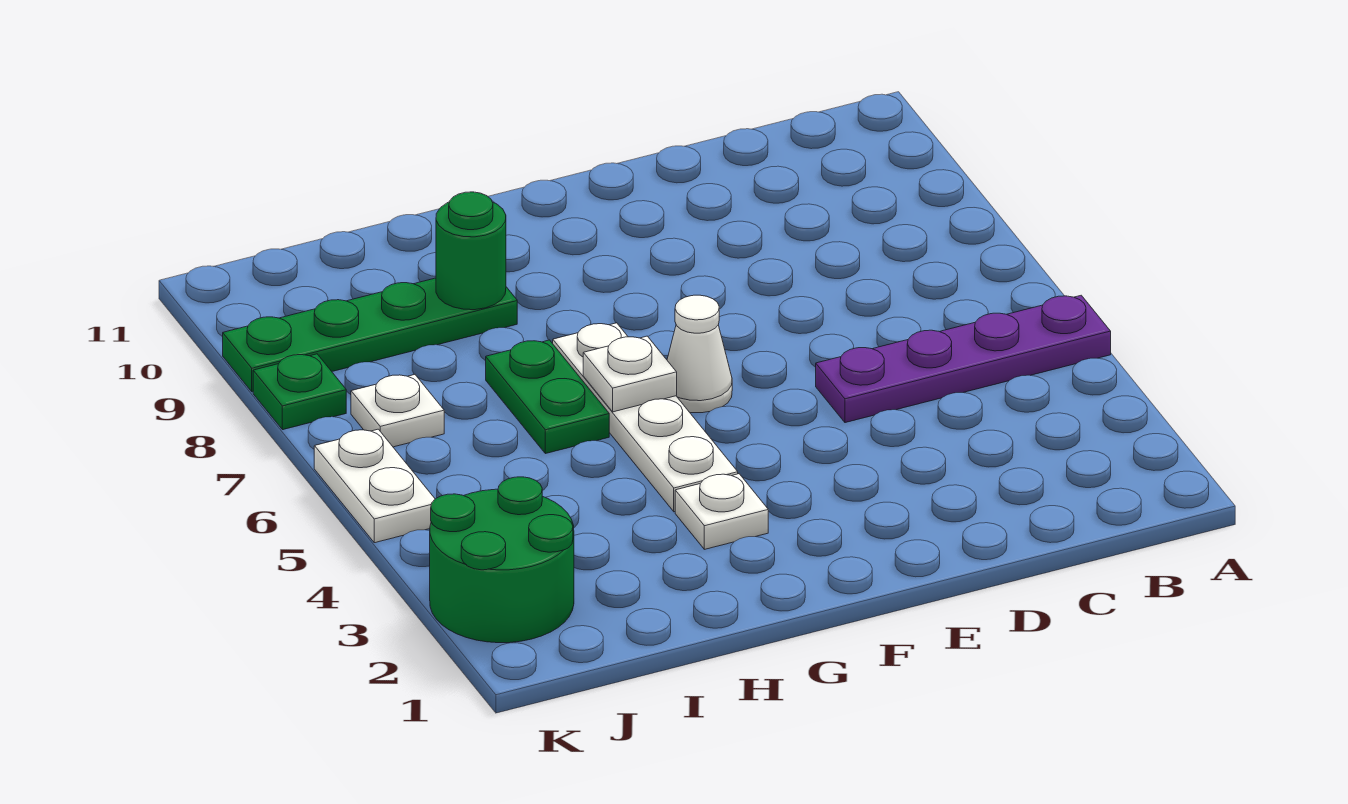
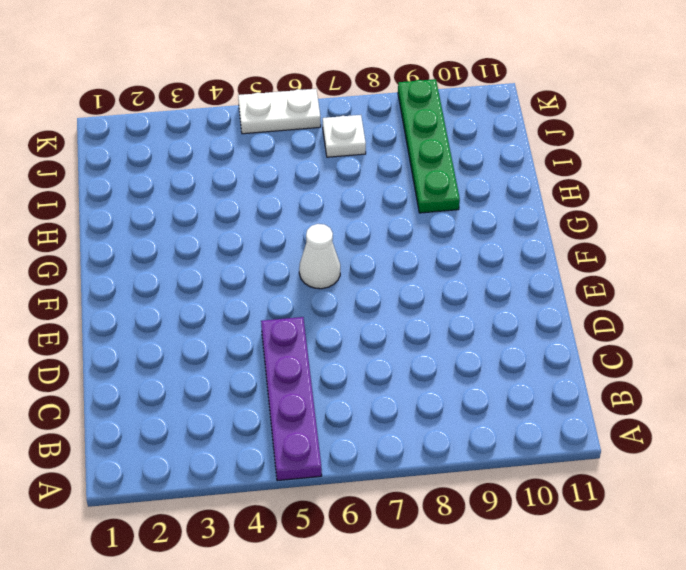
none -> white plate G3 level 1
none -> white plate G4:G7 level 1
none -> green plate H6:H7 level 1

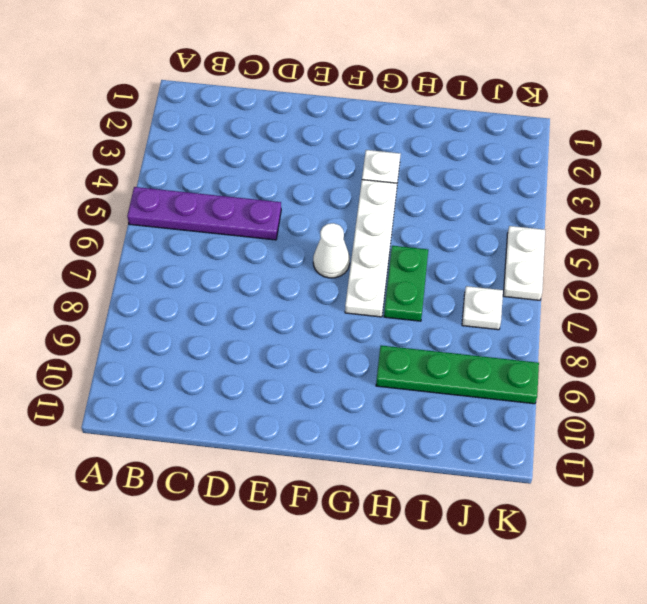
none -> green round brick J2:K3 level 1
none -> green plate K8 level 1
none -> white plate G6 level 2

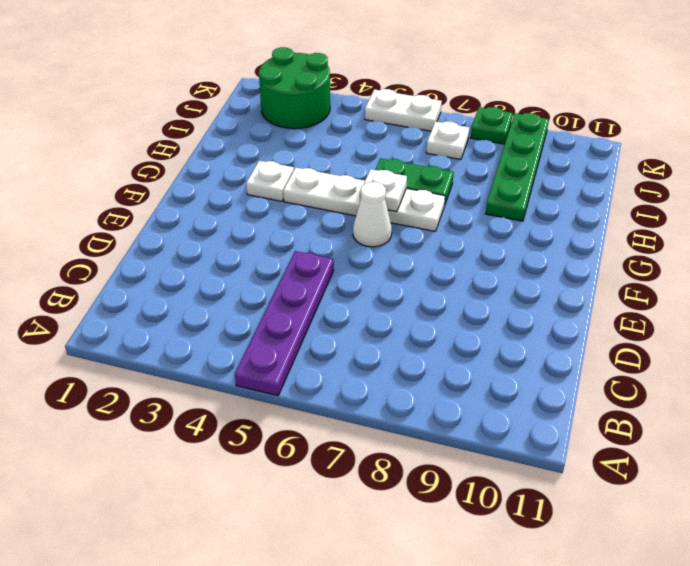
none -> green round brick H9 level 2

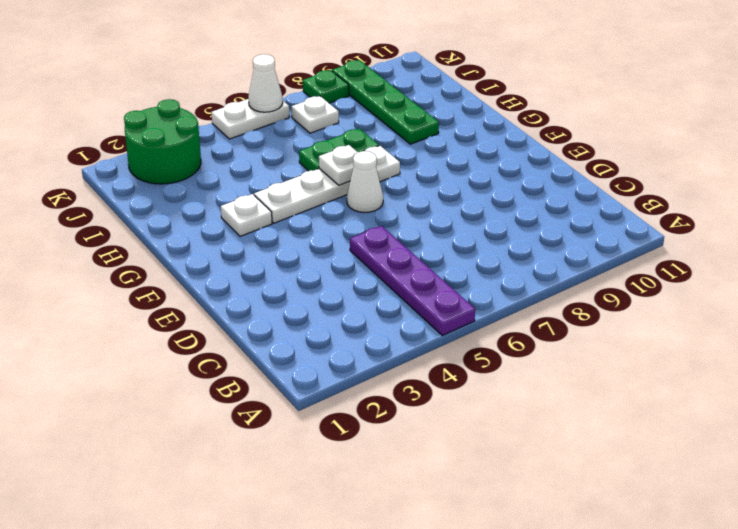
white cone K6 level 2 -> none
none -> green round brick H9 level 2

